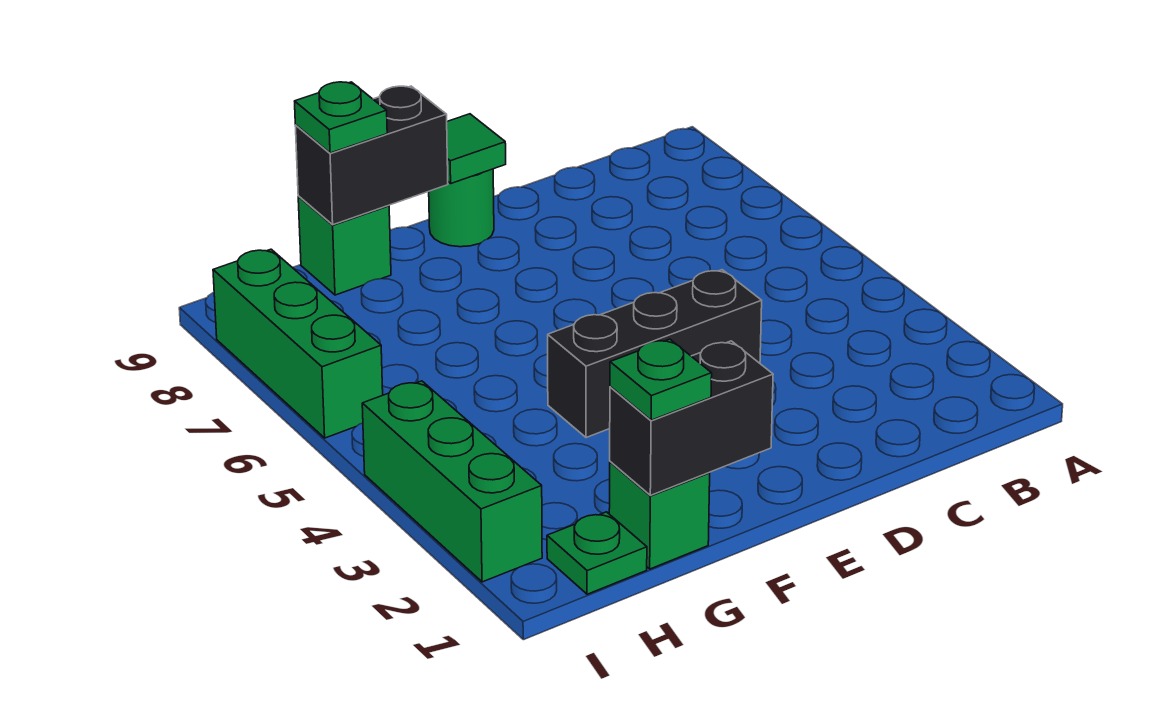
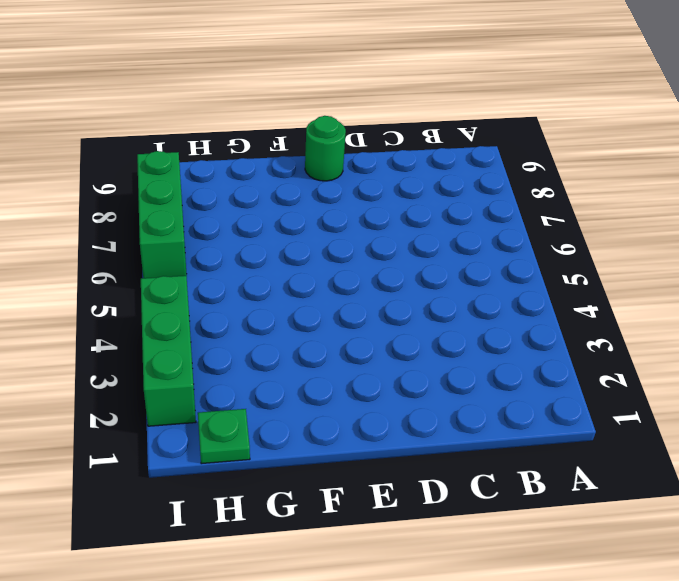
none -> black brick D4:F4 level 1
none -> green brick G1 level 1
none -> green brick G9 level 1

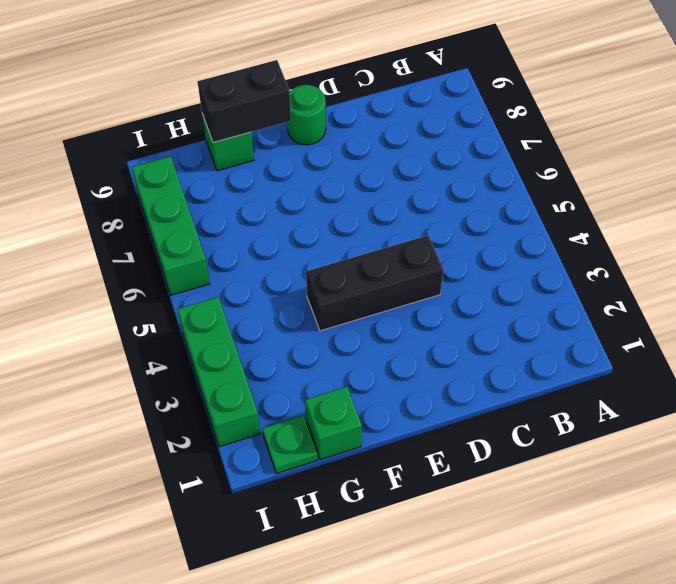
none -> green tile E9 level 2
none -> black brick F1:G1 level 2
none -> green plate G1 level 3

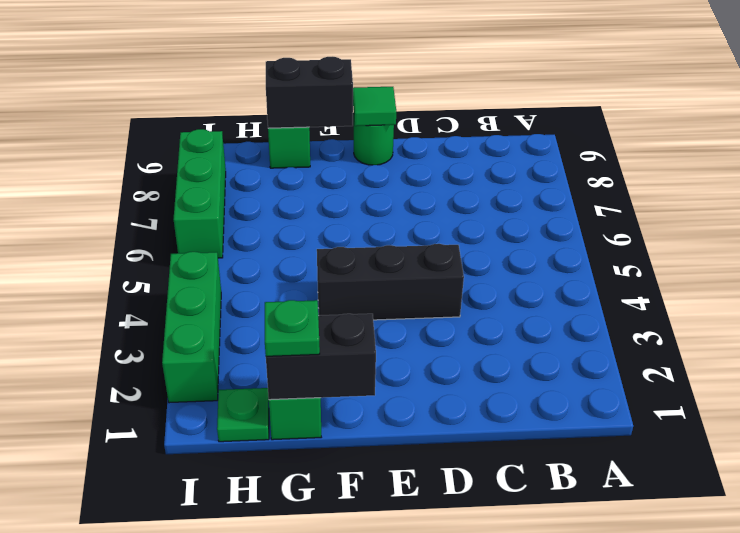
none -> green plate G9 level 3

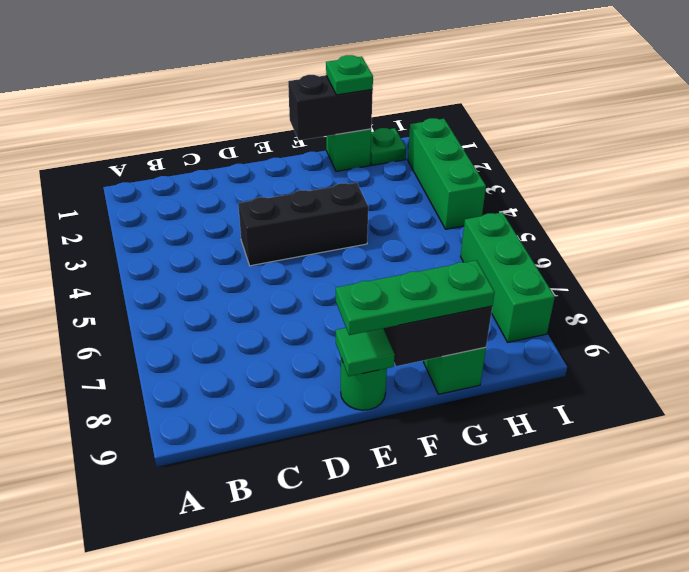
green plate E9:G9 level 3 -> green plate G9 level 3

